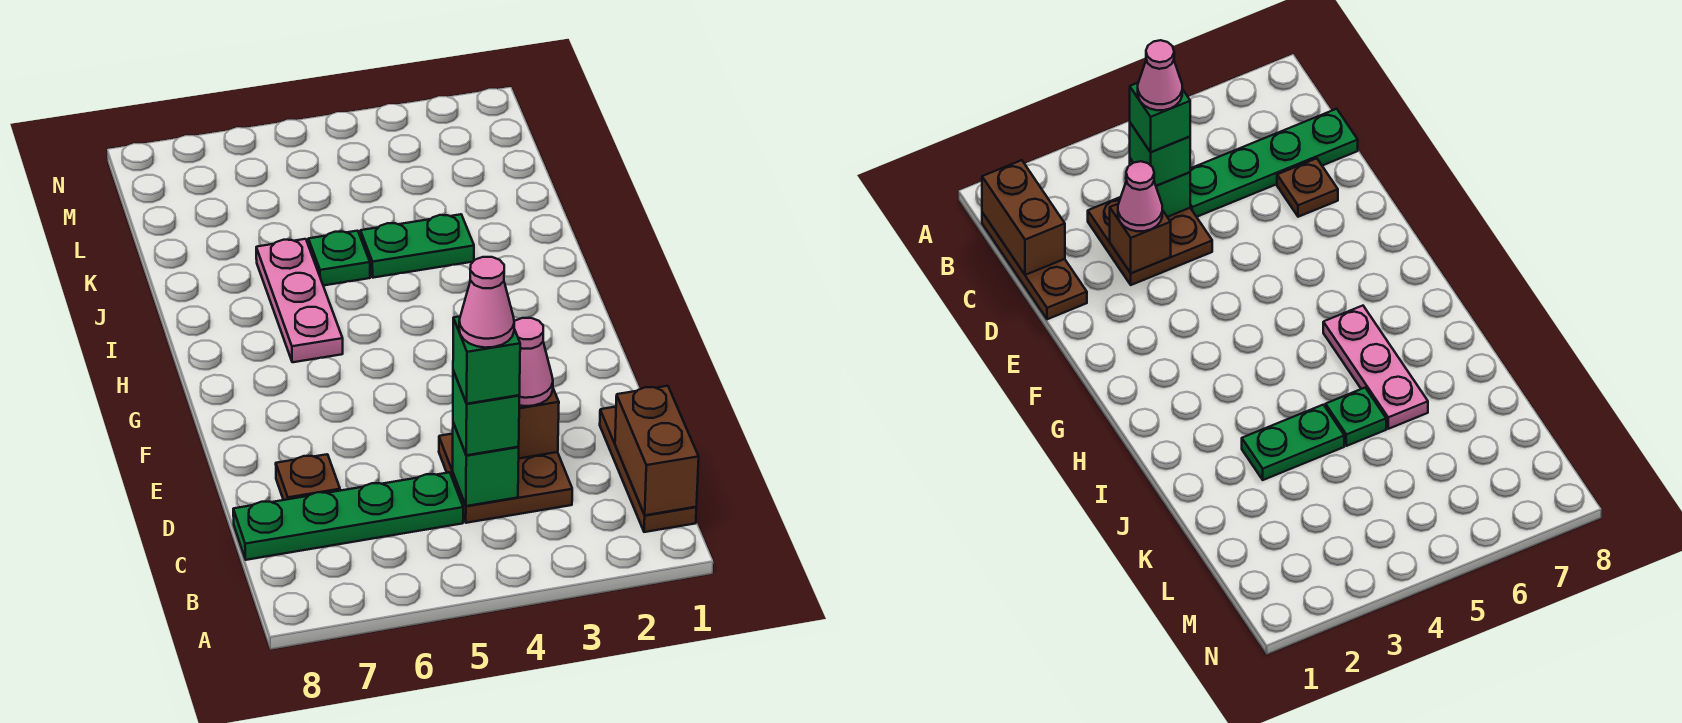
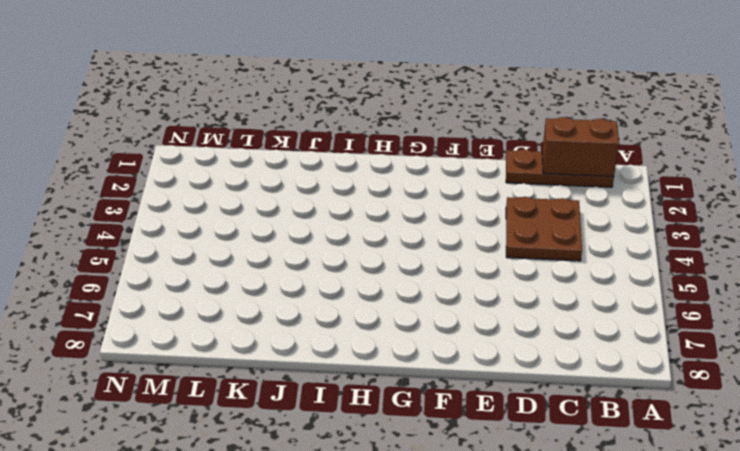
none -> green plate C5:C8 level 1
none -> brown plate D7 level 1
none -> pink plate H6:J6 level 1

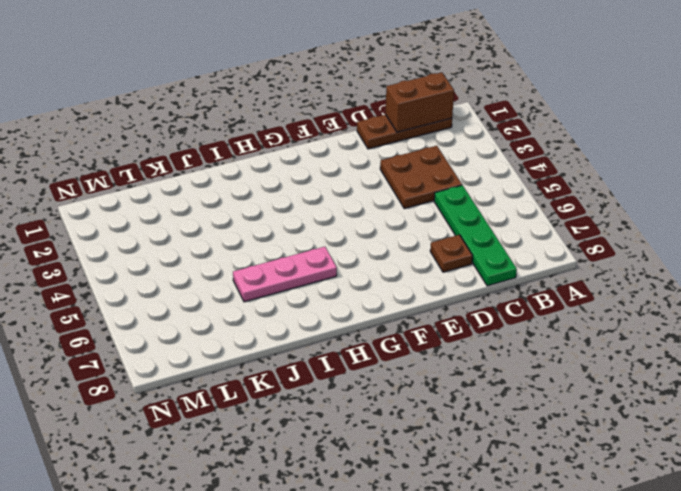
none -> green plate J3:J4 level 1
none -> green plate J5 level 1
none -> green brick C4 level 2

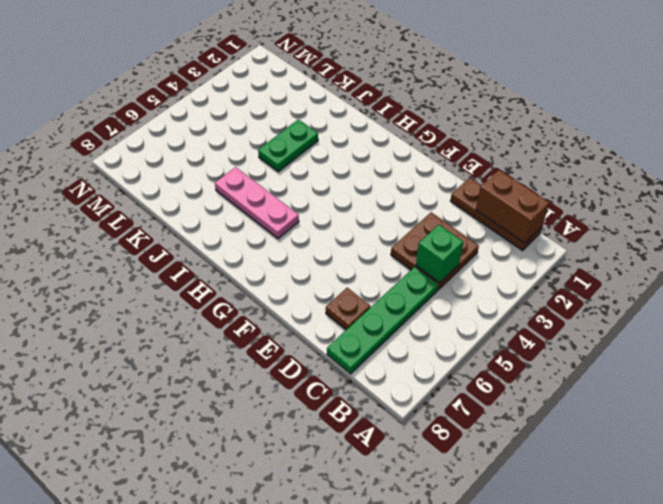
none -> green plate J5 level 1
none -> brown brick D3 level 2
none -> green brick C4 level 3

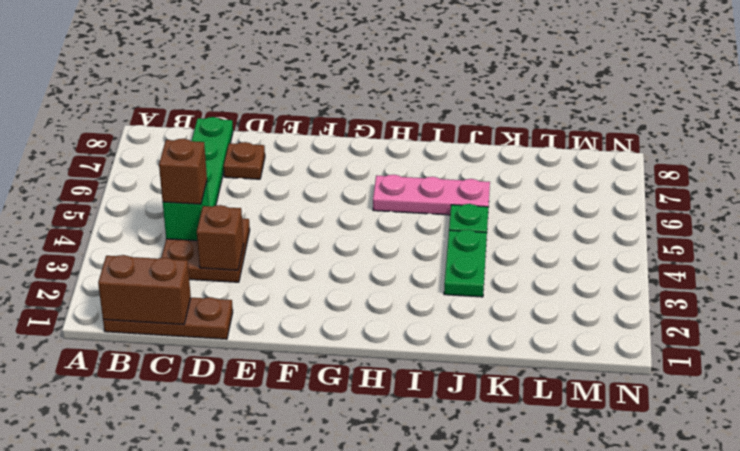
brown brick C4 level 3 -> green brick C4 level 3
none -> pink cone D3 level 3
none -> green brick C4 level 4
none -> pink cone C4 level 5

